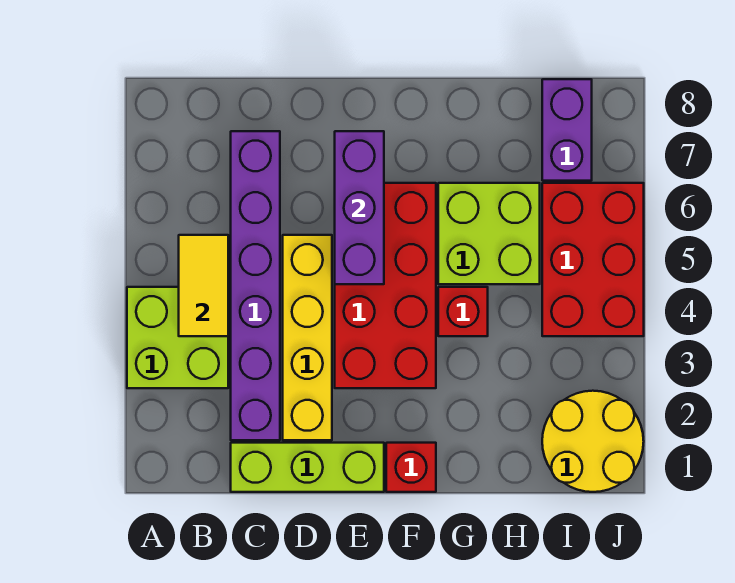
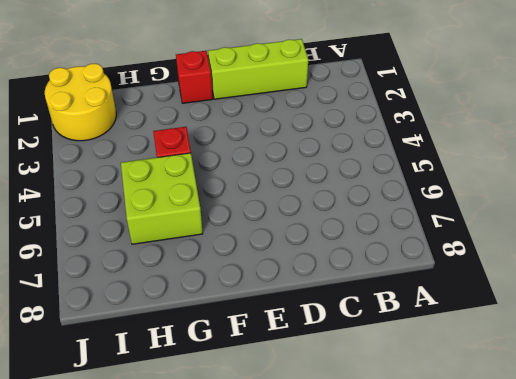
none -> lime brick A3:B4 level 1
none -> purple brick C2:C7 level 1
none -> yellow brick D2:D5 level 1

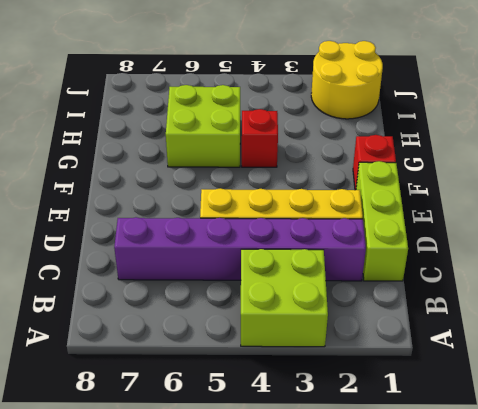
none -> red brick E3:F6 level 1
none -> red brick I4:J6 level 1
none -> purple brick I7:I8 level 1

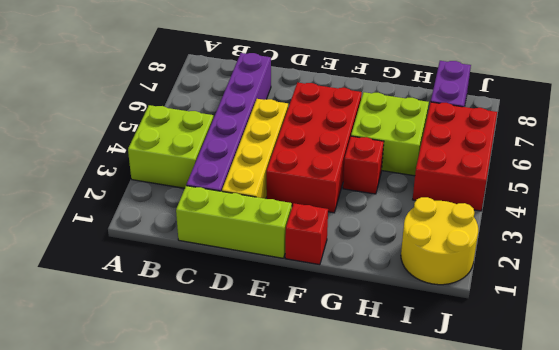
none -> yellow tile B4:B5 level 2
none -> purple brick E5:E7 level 2

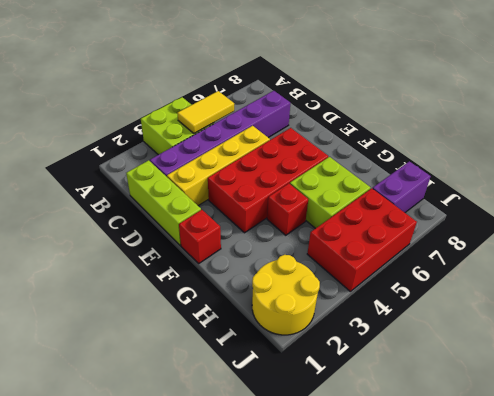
none -> purple brick E5:E7 level 2

